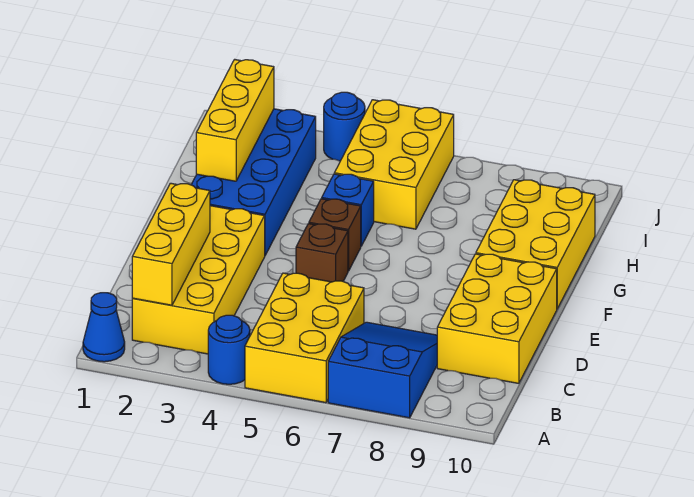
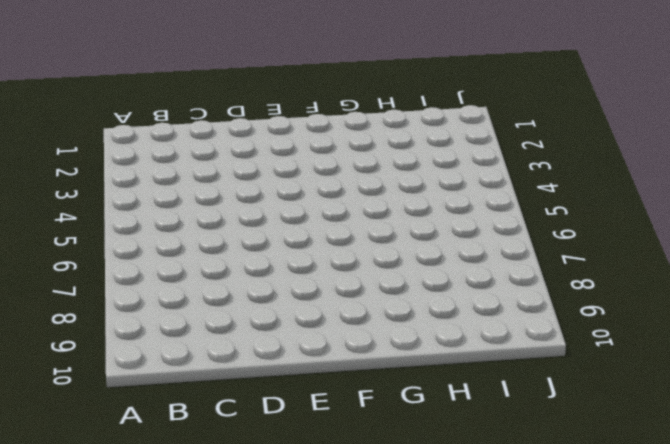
none -> blue cone A1 level 1
none -> blue round brick A4 level 1
none -> yellow brick A5:C6 level 1

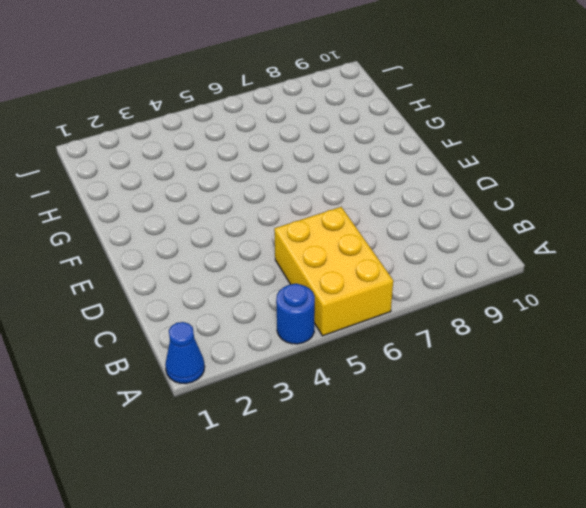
none -> blue slope A7:C8 level 1 top A
none -> yellow brick B2:E3 level 1
none -> yellow brick C9:E10 level 1

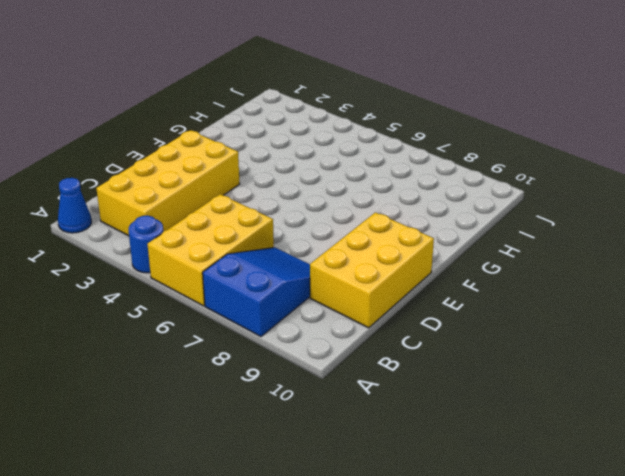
none -> brown brick E5 level 1
none -> blue brick F2:I3 level 1
none -> brown brick F5 level 1

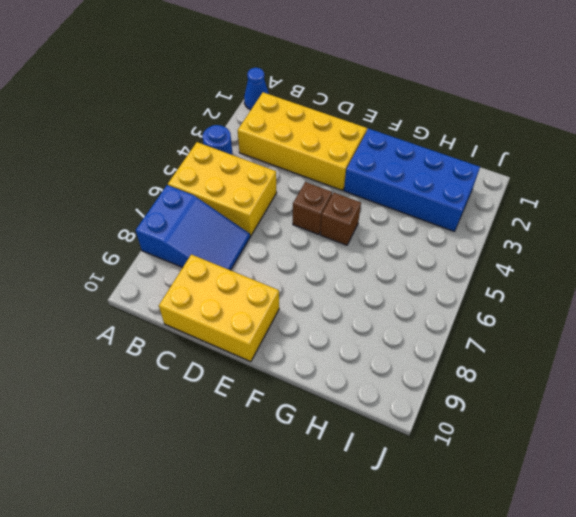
none -> yellow brick F9:H10 level 1
none -> blue brick G5 level 1
none -> yellow brick H5:J6 level 1

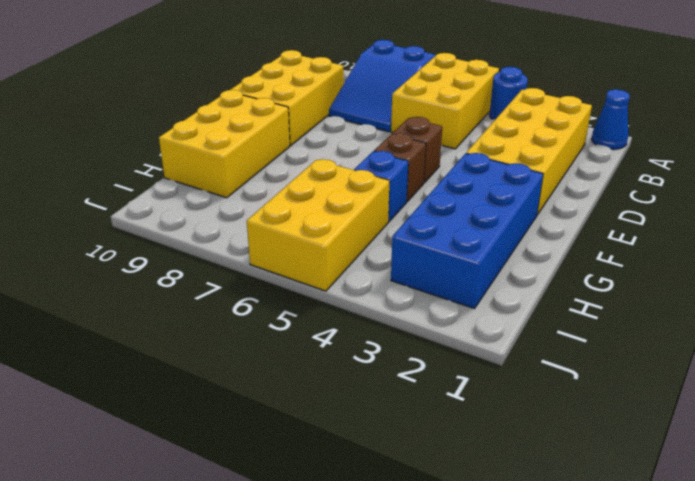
none -> blue round brick J4 level 1
none -> yellow brick B2:D2 level 2
none -> yellow brick G2:I2 level 2

